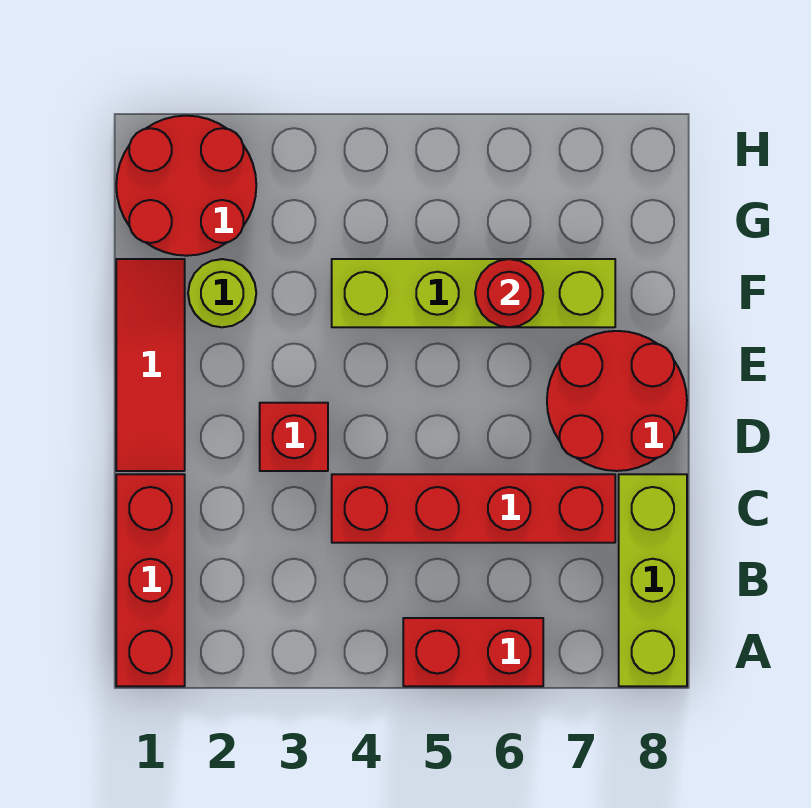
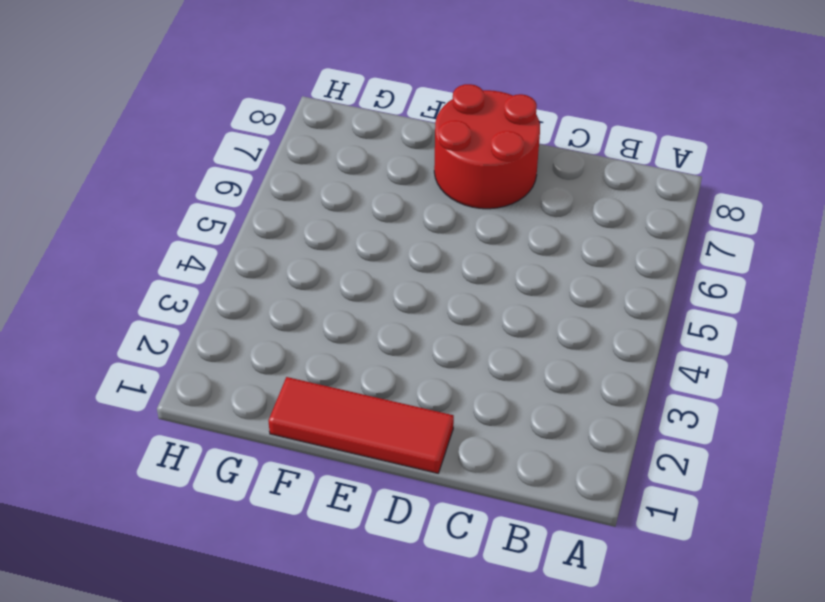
none -> red brick A1:C1 level 1
none -> red brick A5:A6 level 1

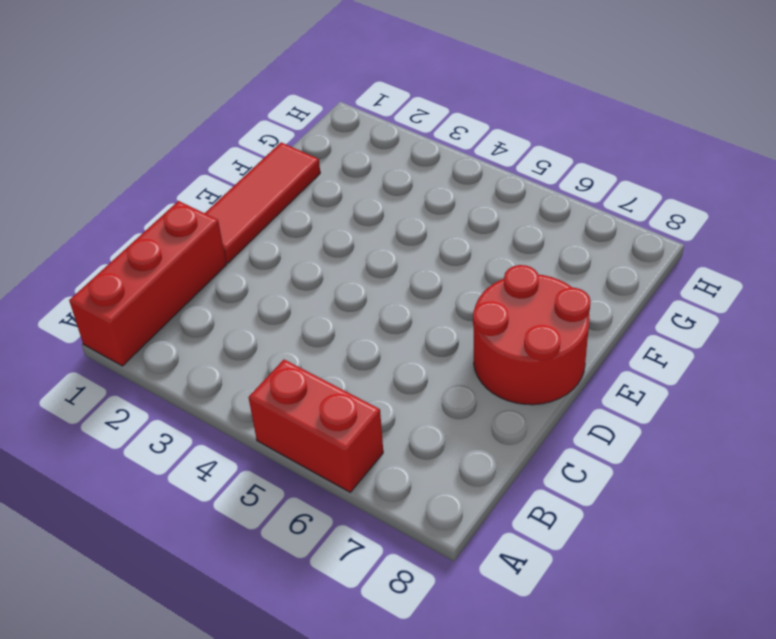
none -> lime brick A8:C8 level 1
none -> red brick C4:C7 level 1

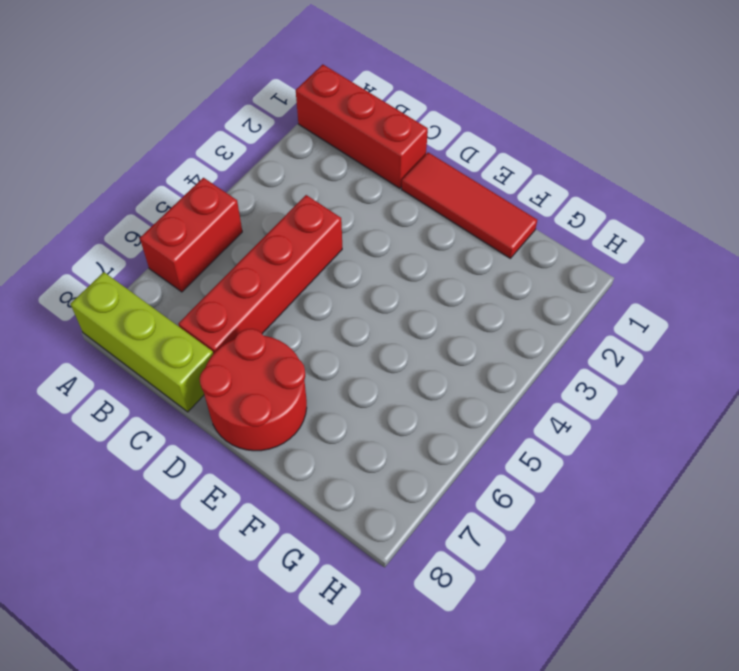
none -> red brick D3 level 1
none -> lime round brick F2 level 1

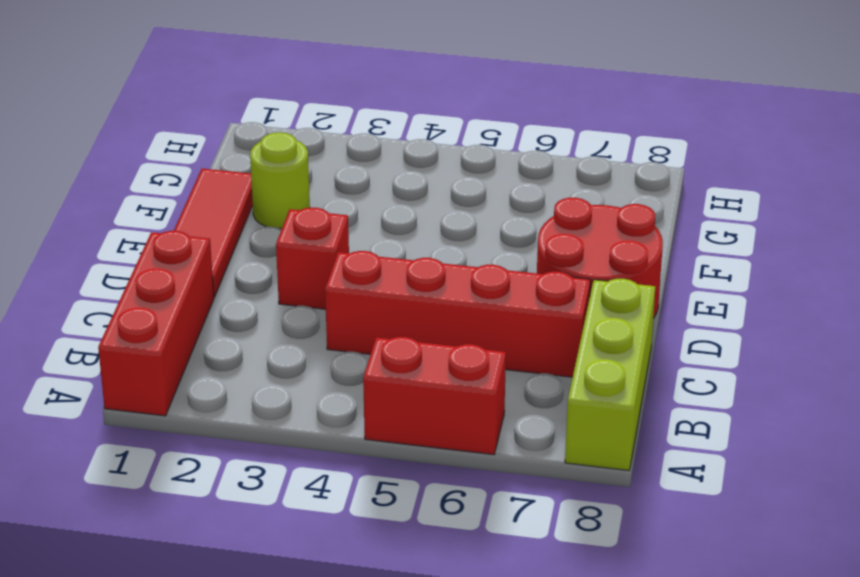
none -> lime brick F4:F7 level 1
none -> red round brick G1:H2 level 1

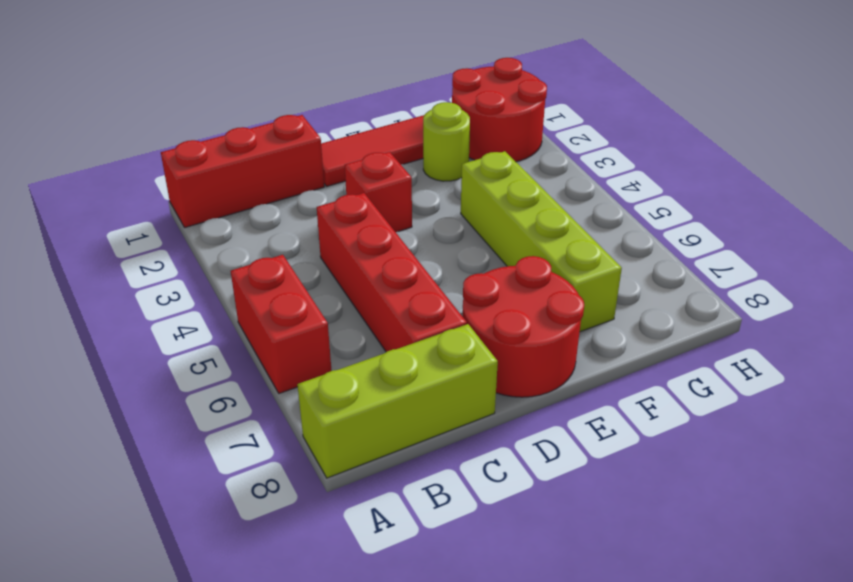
none -> red round brick F6 level 2

